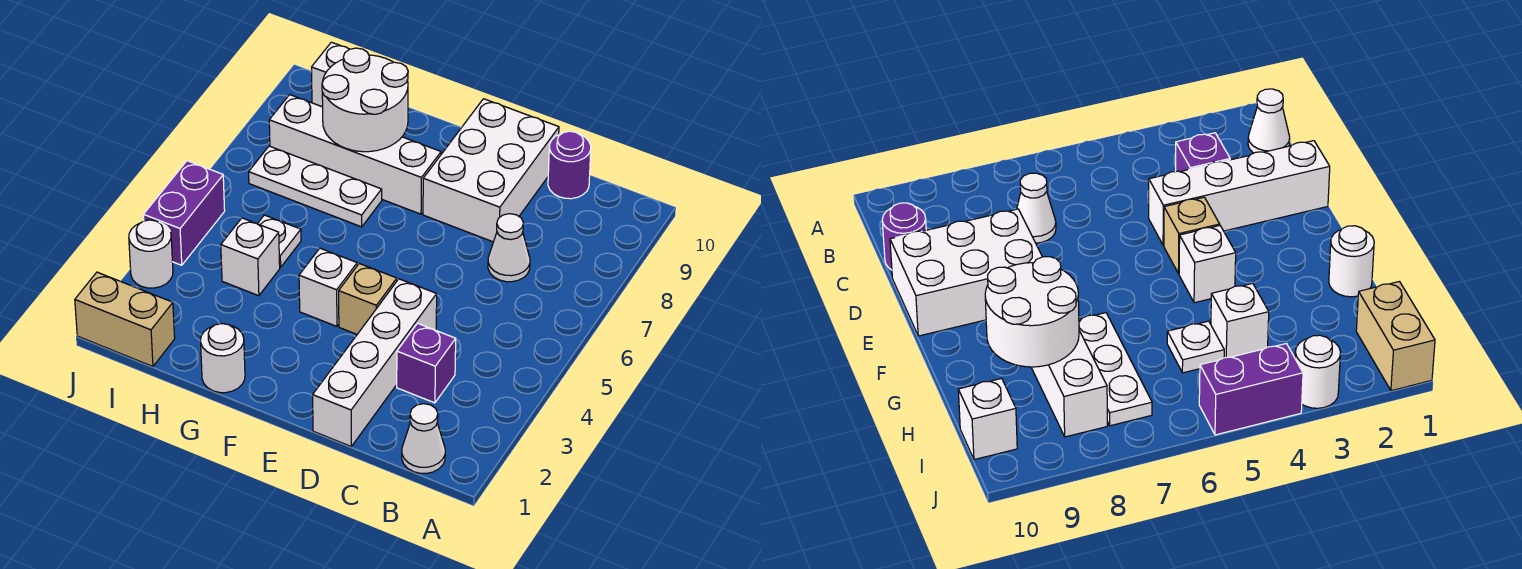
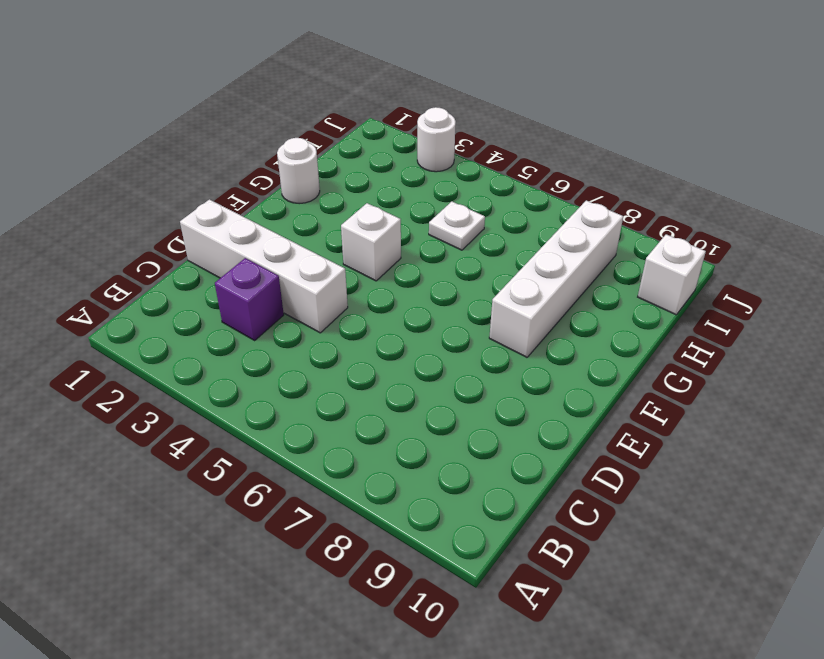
none -> white cone B1 level 1
none -> white cone C7 level 1
none -> purple round brick C10 level 1

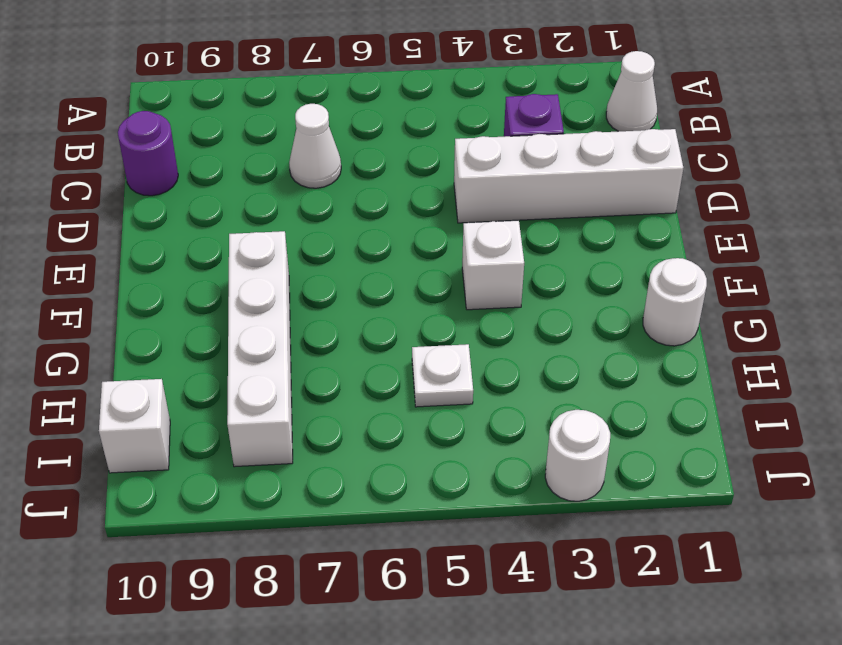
none -> white brick D8:E10 level 1
none -> tan brick E4 level 1
none -> white plate G7:I7 level 1

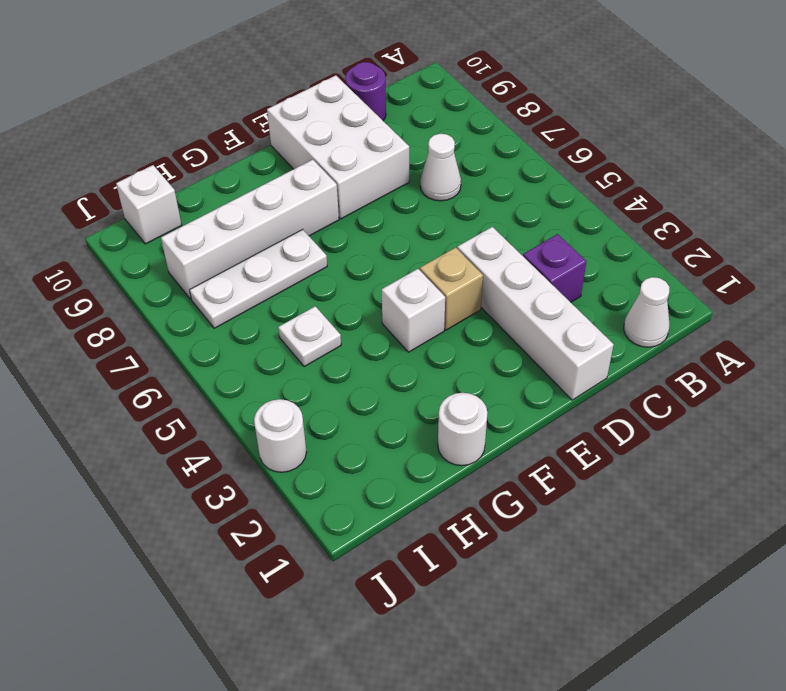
none -> white brick H4 level 1
none -> tan brick I1:J1 level 1
none -> purple brick J4:J5 level 1

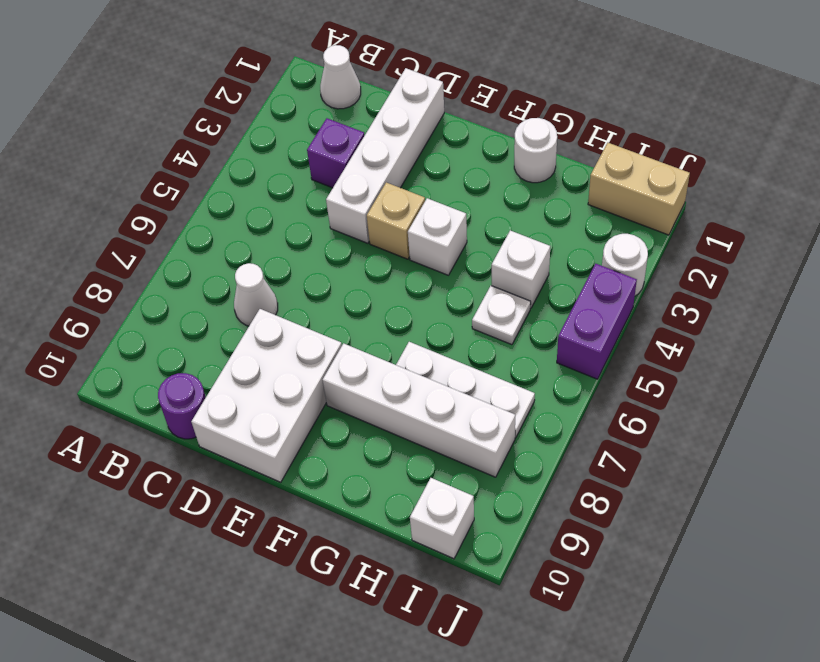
none -> white round brick G8:H9 level 2

